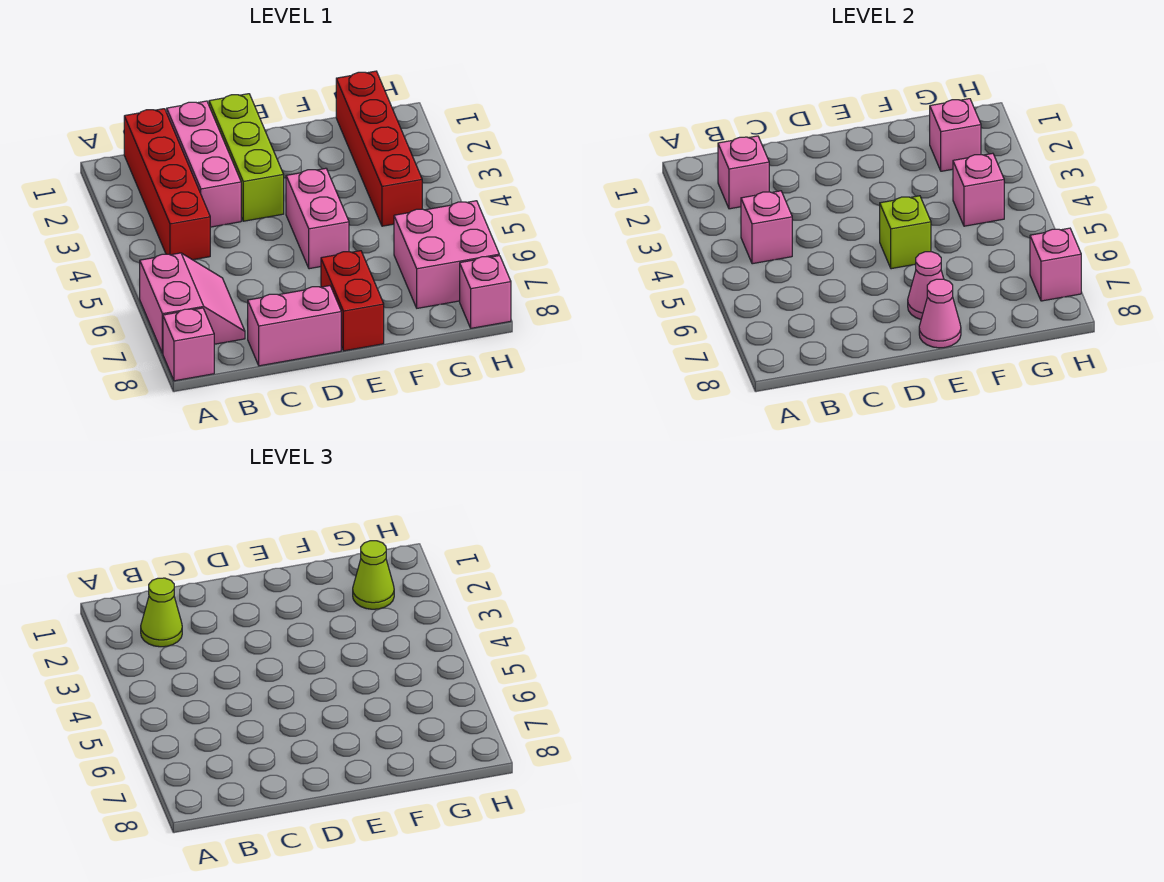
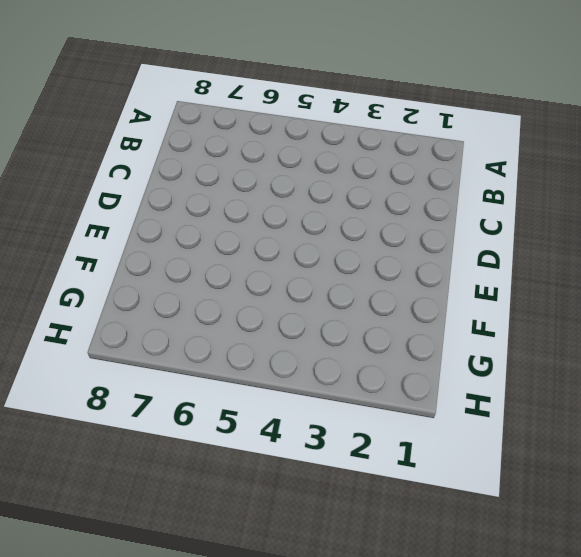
none -> pink slope A6:B7 level 1 top A
none -> pink brick A8 level 1
none -> red brick B1:B4 level 1

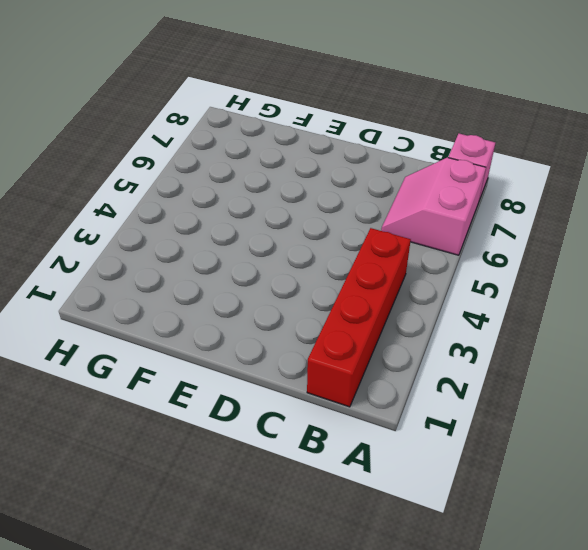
none -> pink brick C1:C3 level 1
none -> pink brick C8:D8 level 1
none -> lime brick D1:D3 level 1

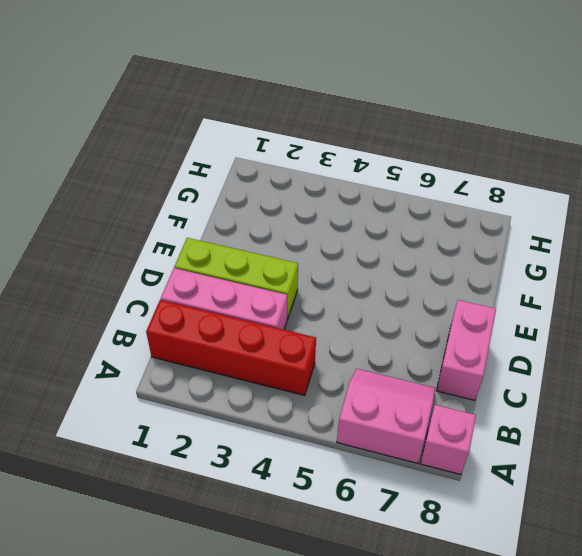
none -> pink brick E4:E5 level 1
none -> red brick E7:E8 level 1
none -> red brick G1:G4 level 1

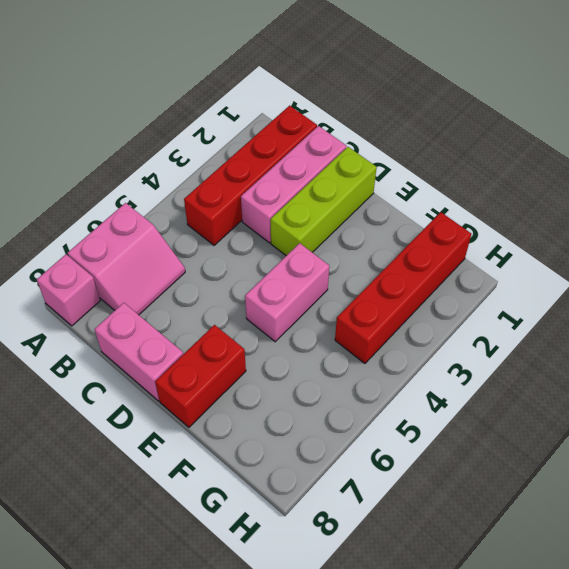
none -> pink brick G6:H7 level 1
none -> pink brick H8 level 1
none -> pink brick B2 level 2

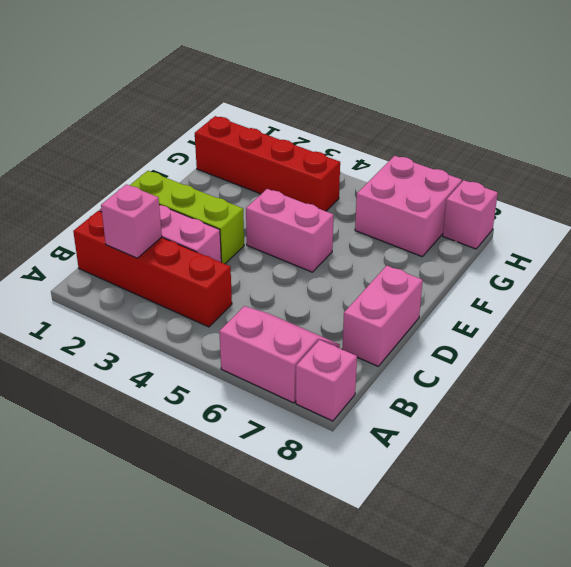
none -> red brick E7:E8 level 1
none -> pink brick B4 level 2
none -> lime brick E5 level 2

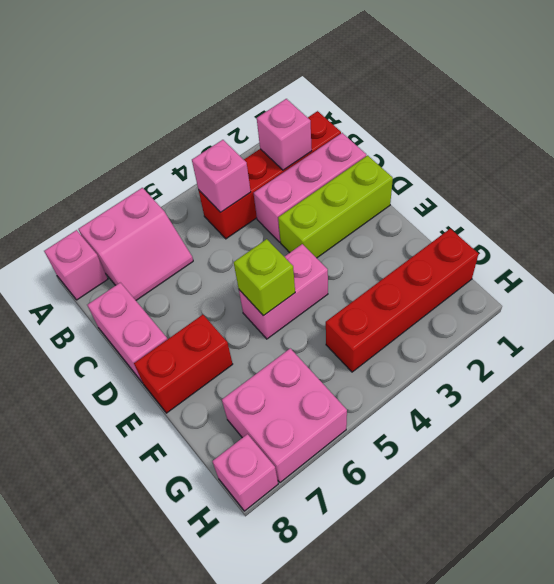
none -> pink cone E7 level 2
none -> pink cone E8 level 2
none -> pink brick G2 level 2

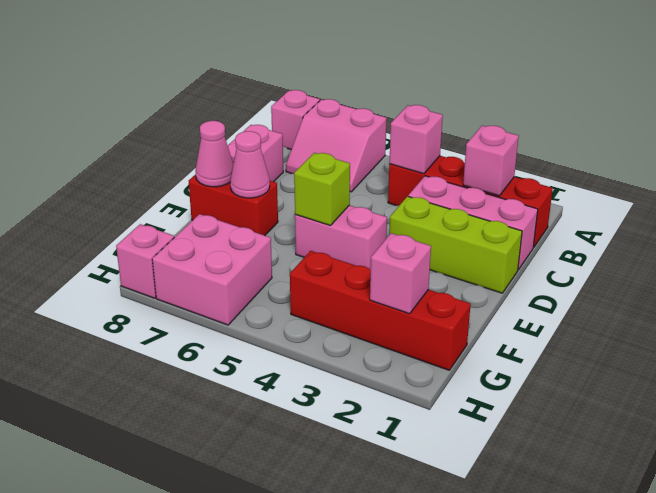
none -> pink brick G4 level 2
none -> pink brick H7 level 2
none -> lime cone B2 level 3

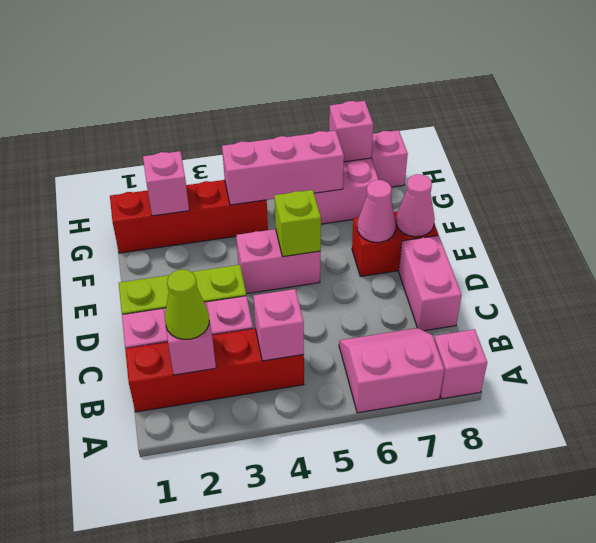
pink brick G4:G6 level 2 -> pink brick G4 level 2
none -> lime cone G2 level 3

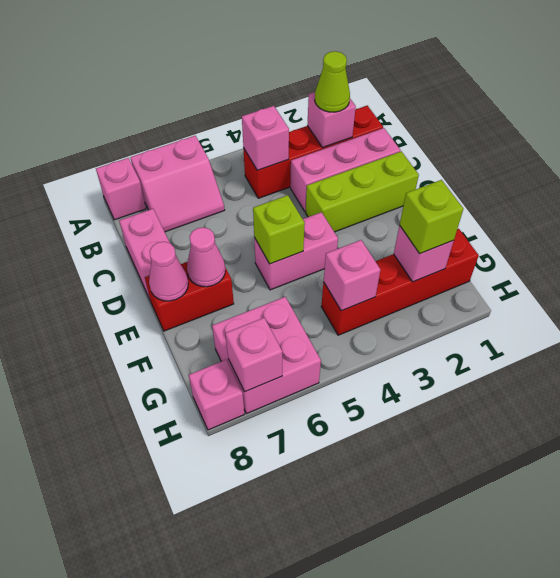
lime brick G2 level 3 -> lime cone G2 level 3

